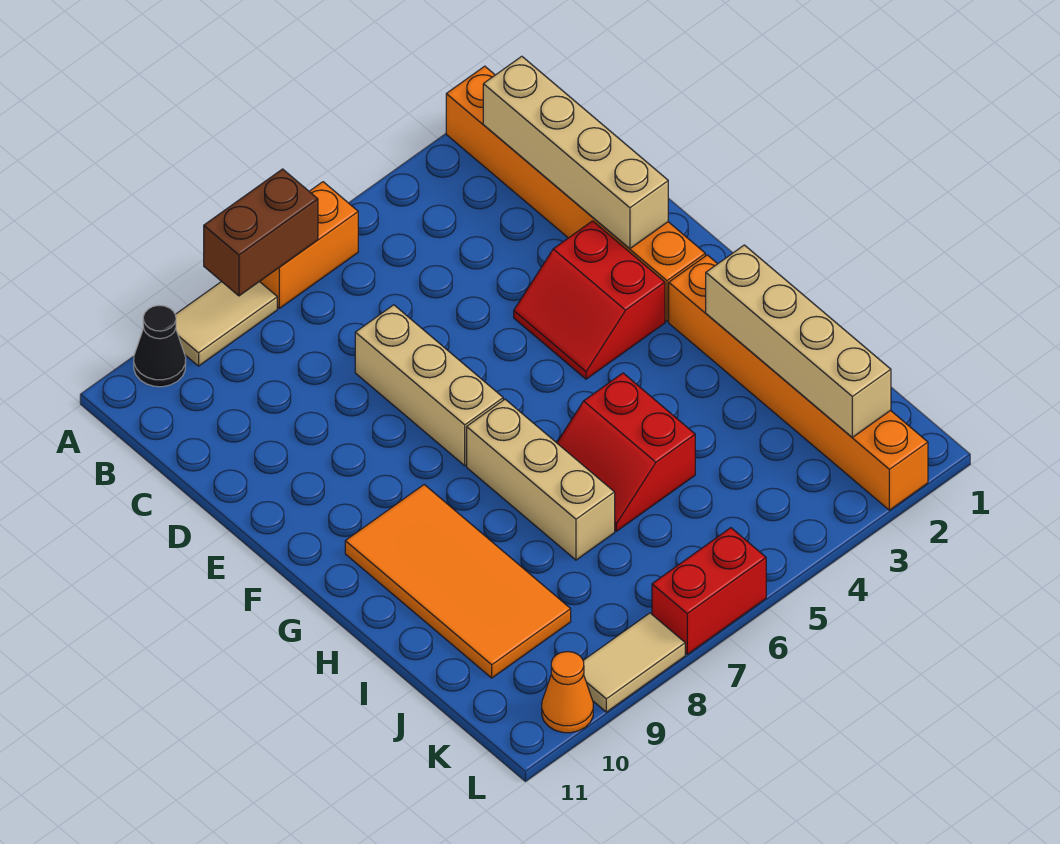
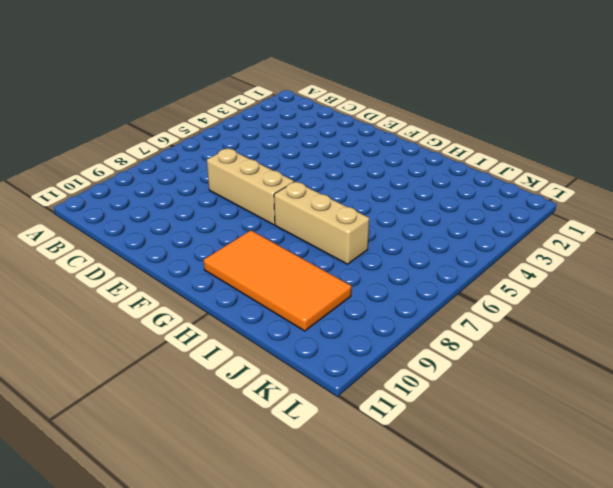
none -> orange brick A2:F2 level 1
none -> orange brick A6:A7 level 1
none -> tan tile A8:A9 level 1

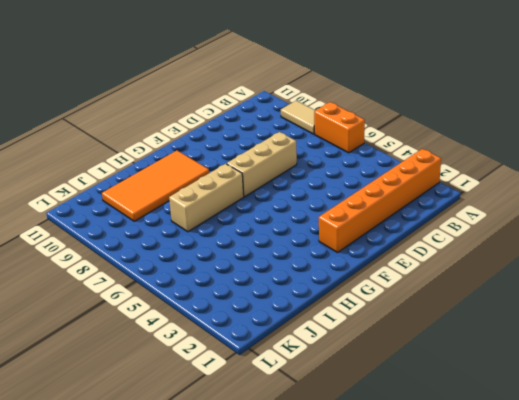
none -> black cone A10 level 1
none -> red slope E3:F4 level 1 top 3
none -> orange brick G2:L2 level 1

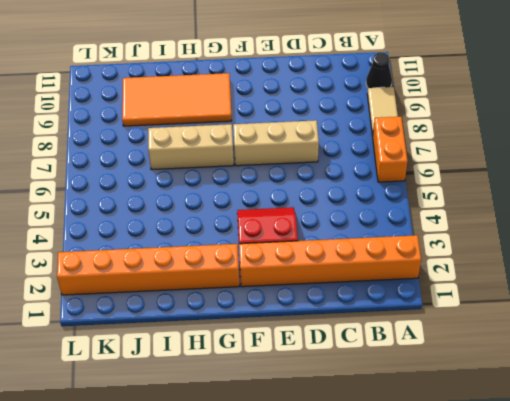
none -> red slope H5:I6 level 1 top 5
none -> red brick L6:L7 level 1
none -> tan tile L8:L9 level 1

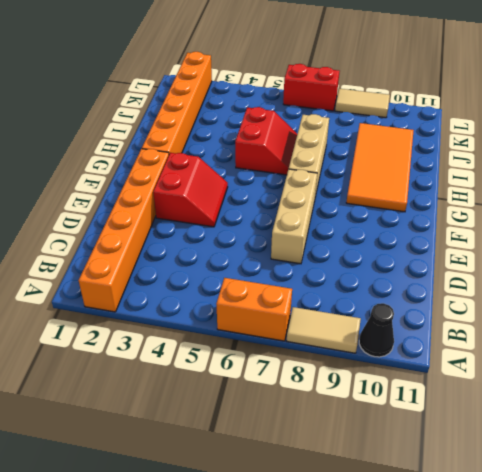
none -> orange cone L10 level 1
none -> brown brick A7:A8 level 2
none -> tan brick B2:E2 level 2

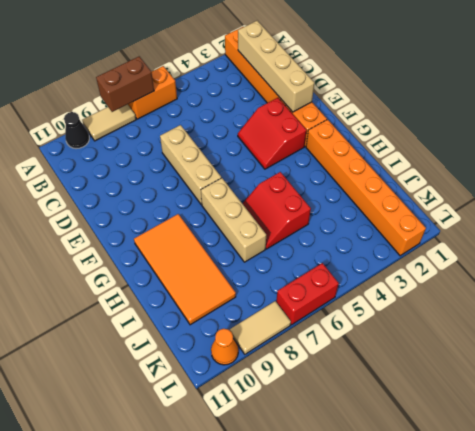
none -> tan brick H2:K2 level 2

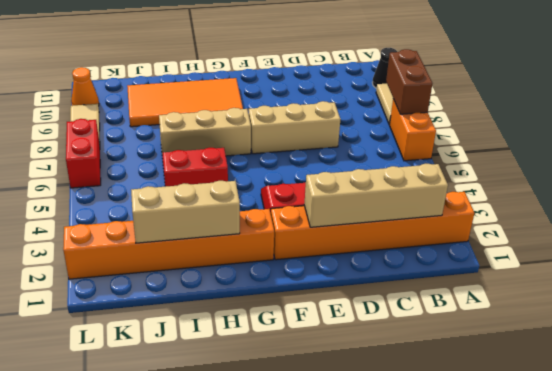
tan brick H2:J2 level 2 -> tan brick H2:K2 level 2

